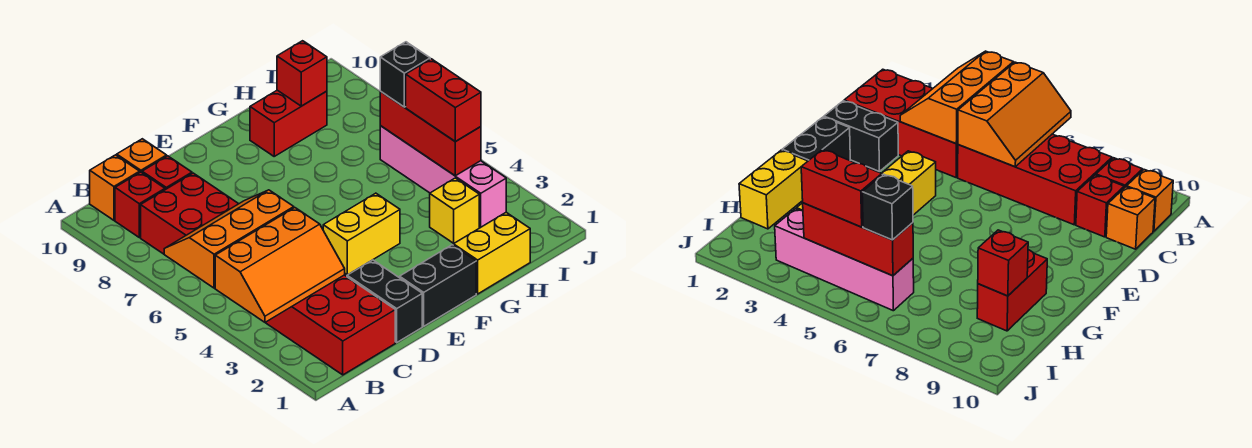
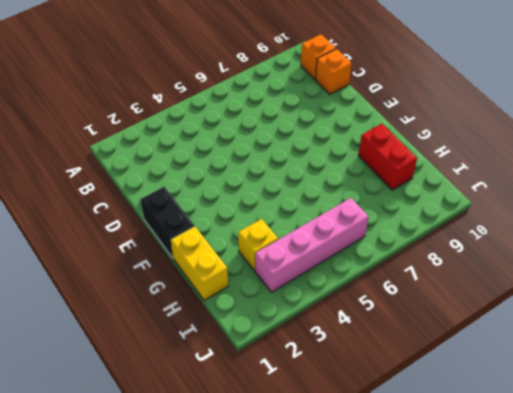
none -> red brick B1:C4 level 1
none -> red brick B5:C8 level 1
none -> red brick B9 level 1

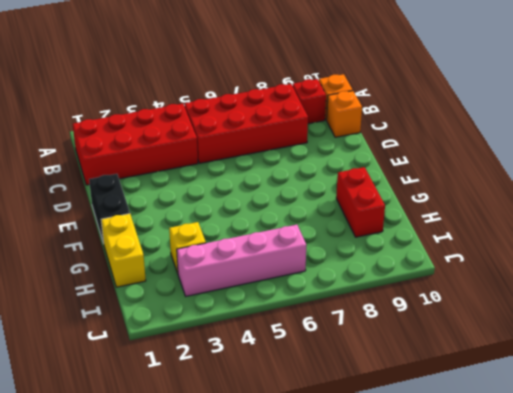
none -> red brick C9 level 1
none -> black brick D1:D2 level 1
none -> yellow brick E4:F4 level 1

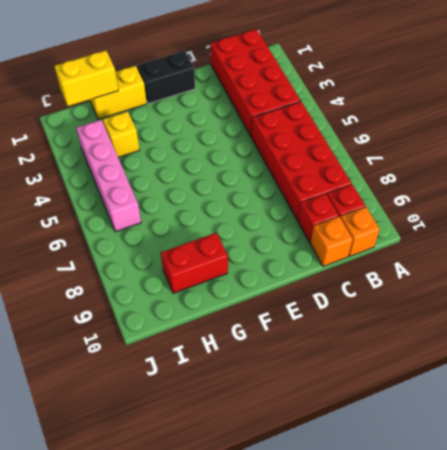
yellow brick H1:I1 level 2 -> yellow brick E4:F4 level 1
none -> black brick D1:D2 level 1
none -> orange slope A3:C4 level 2 top 4
none -> orange slope A5:C6 level 2 top 5

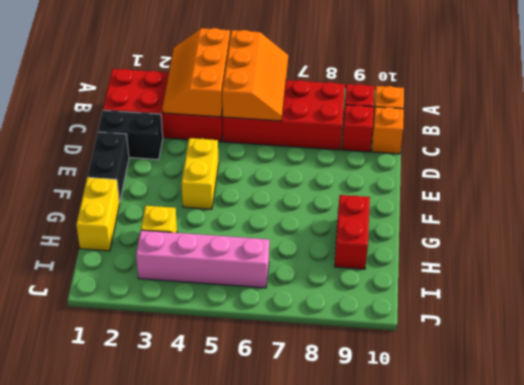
none -> red brick H9 level 2
none -> red brick I4:I6 level 2
none -> red brick I4:I5 level 3

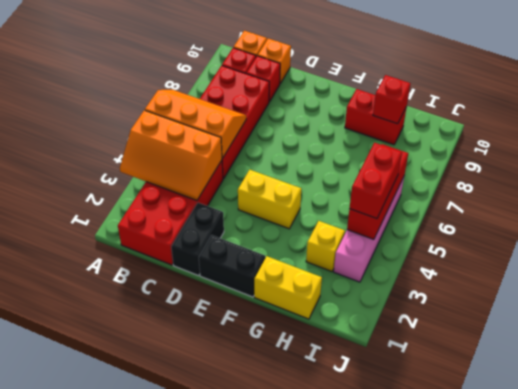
none -> black brick I6 level 3

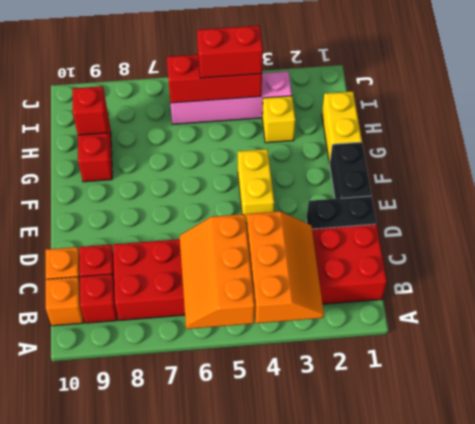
none -> black brick I6 level 3

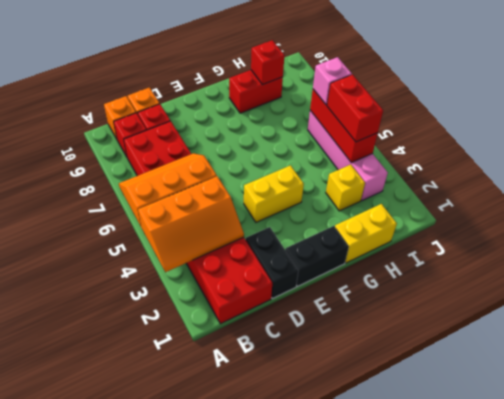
pink brick I6 level 3 -> black brick I6 level 3

